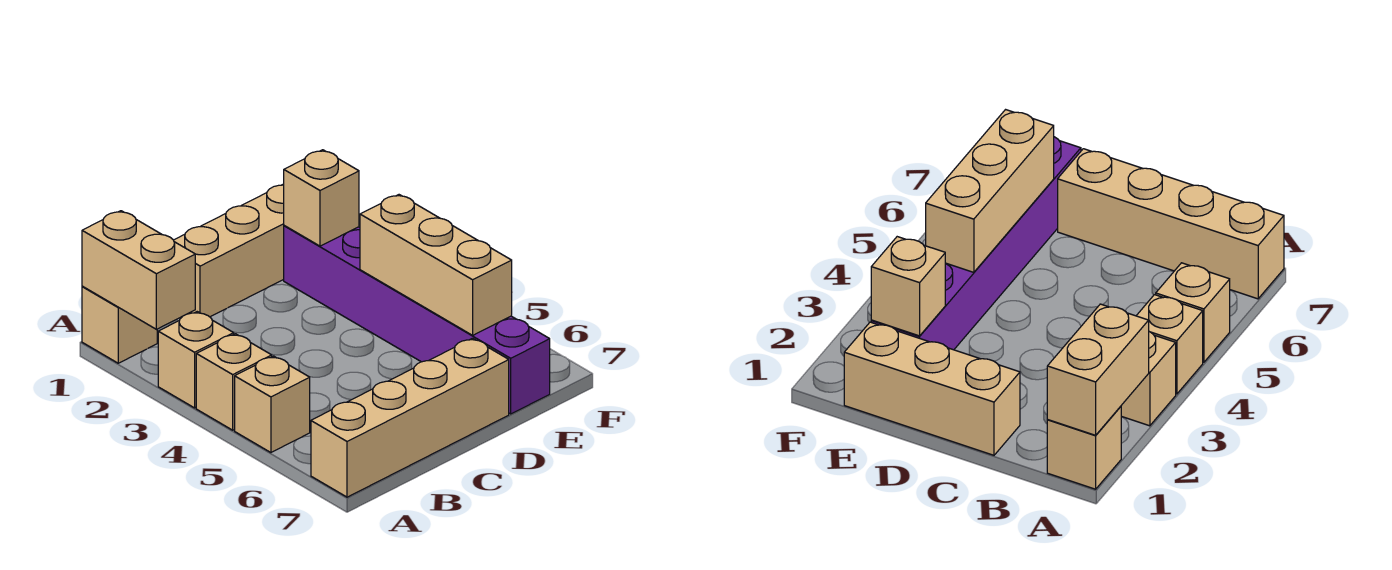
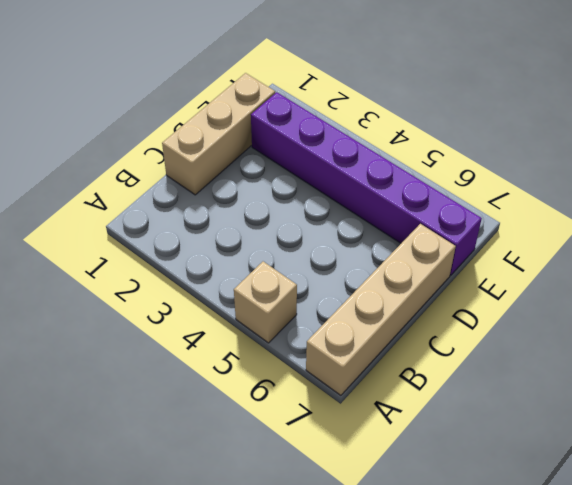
none -> tan brick A1 level 1
none -> tan brick A3 level 1

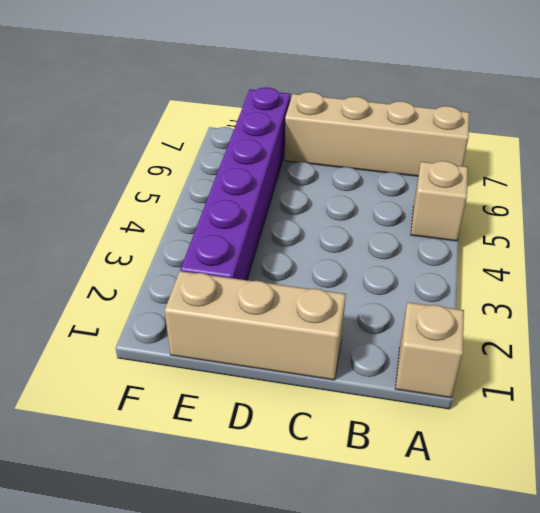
none -> tan brick A3 level 1
none -> tan brick A4 level 1

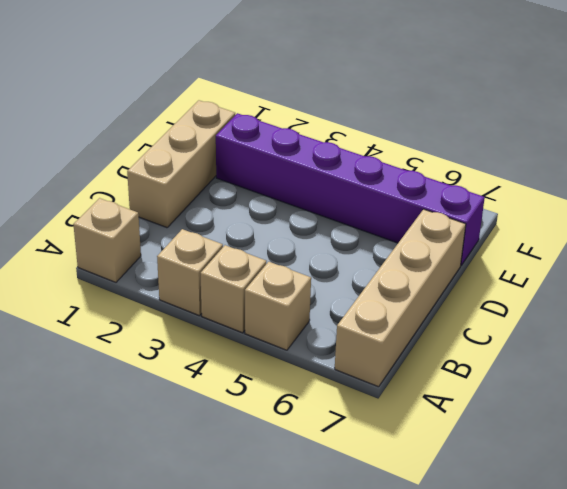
none -> tan brick A1:A2 level 2
none -> tan brick E2 level 2

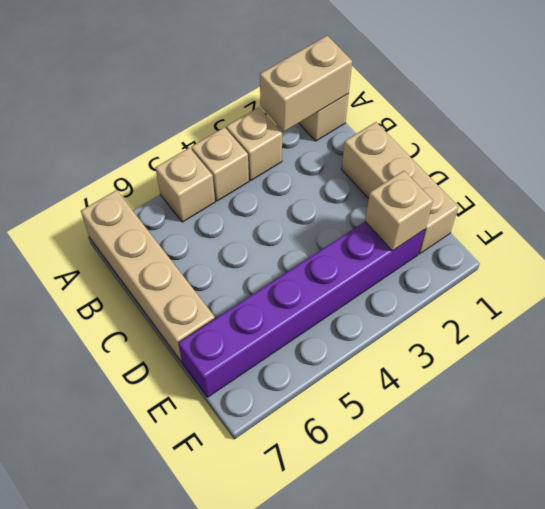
none -> tan brick E4:E6 level 2

